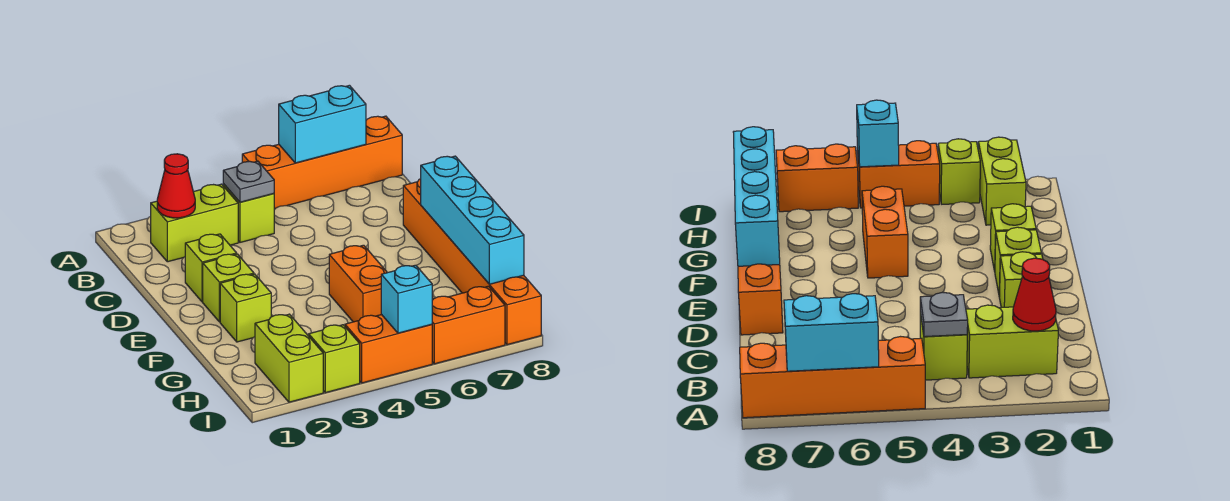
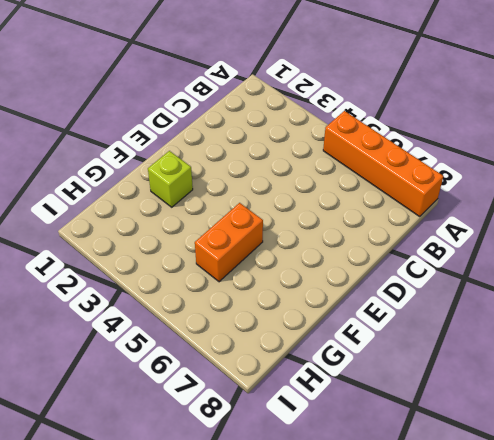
none -> lime brick B2:B3 level 1
none -> lime brick B4 level 1
none -> lime brick D2 level 1

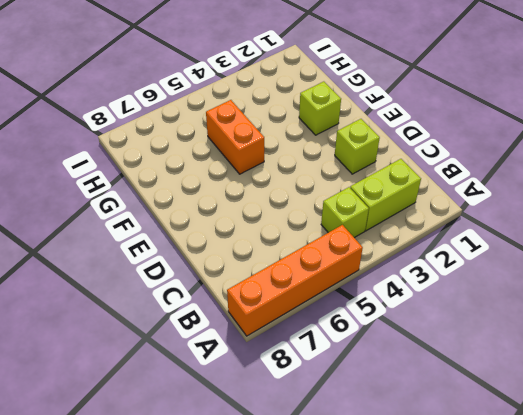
none -> orange brick D8:I8 level 1
none -> lime brick E2 level 1
none -> lime brick H2:I2 level 1

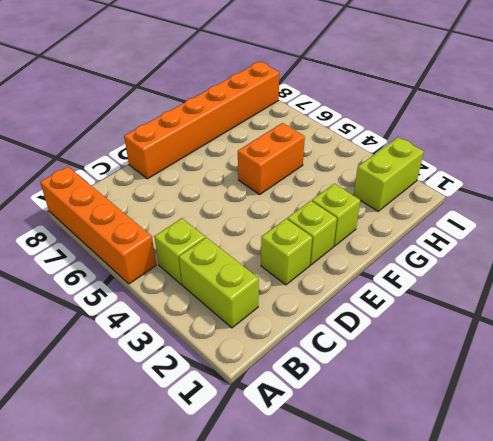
none -> lime brick I3 level 1
none -> orange brick I4:I5 level 1
none -> orange brick I6:I7 level 1

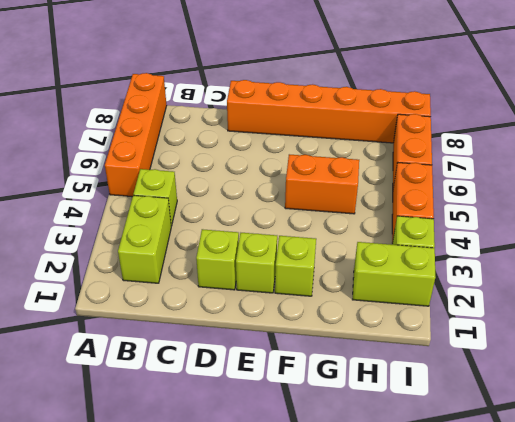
none -> cyan brick A6:A7 level 2
none -> red cone B2 level 2
none -> grey plate B4 level 2

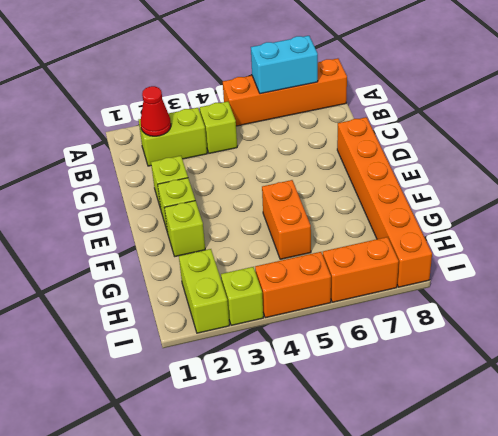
none -> grey plate B4 level 2
none -> cyan brick E8:H8 level 2
none -> cyan brick I5 level 2

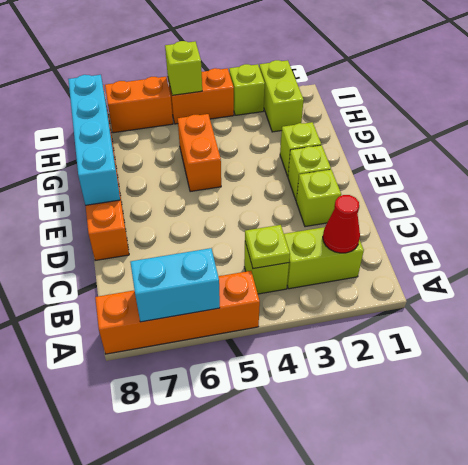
lime plate B4 level 2 -> grey plate B4 level 2
lime brick I5 level 2 -> cyan brick I5 level 2

